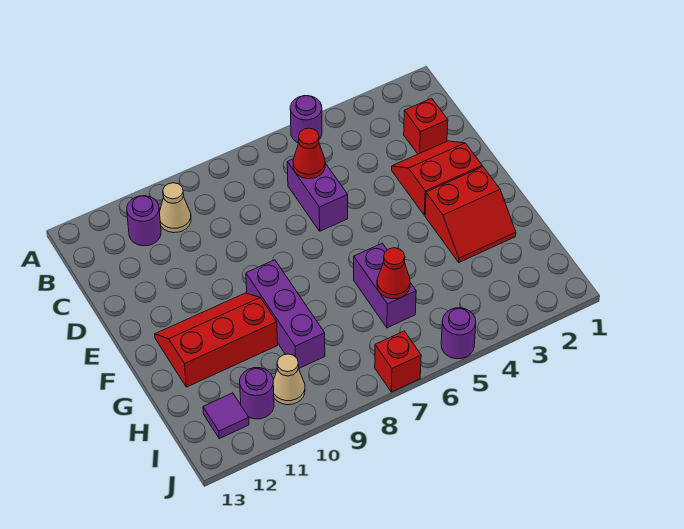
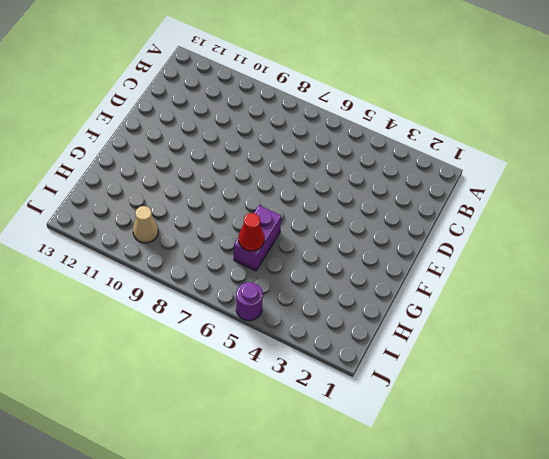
none -> purple round brick A5 level 1
none -> tan cone B10 level 1
none -> purple round brick B11 level 1

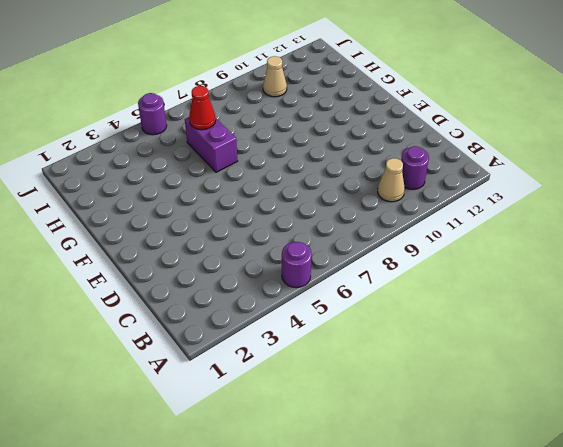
none -> red brick C2 level 1
none -> purple brick C6:D6 level 1
none -> red slope D2:E3 level 1 top E

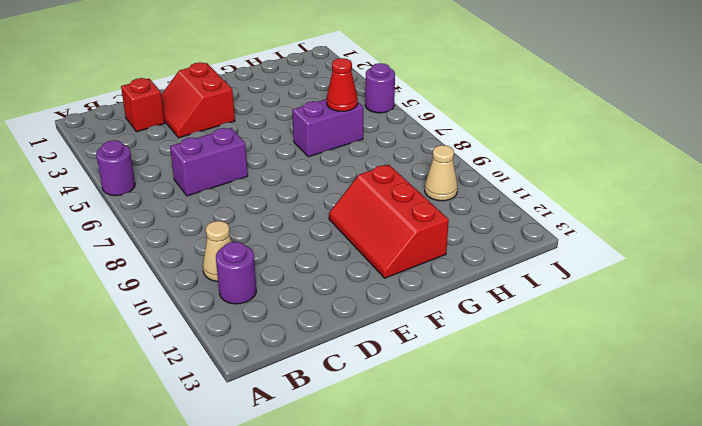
none -> red slope F2:G3 level 1 top F
none -> purple brick F9:H9 level 1
none -> purple round brick I11 level 1

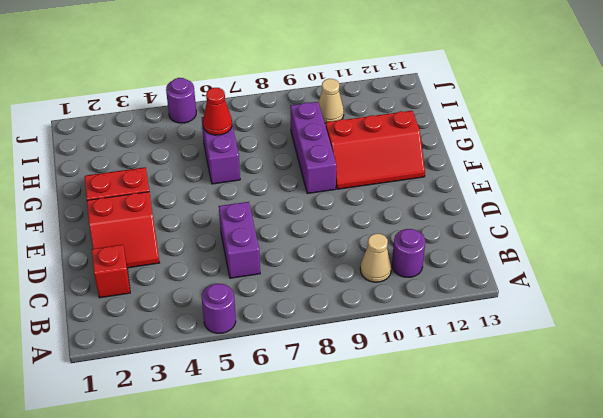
none -> purple round brick I11 level 1
none -> purple tile I12 level 1
none -> red brick J7 level 1

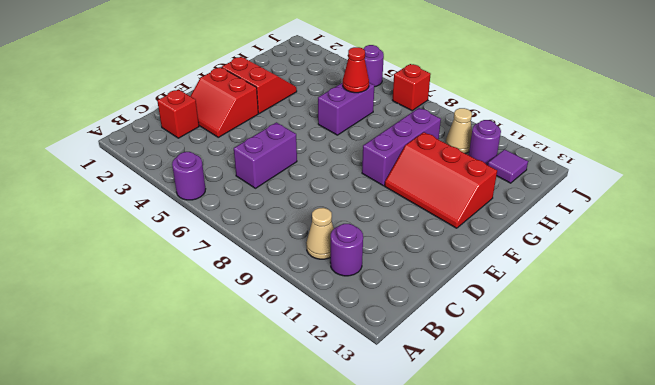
none -> red cone C6 level 2

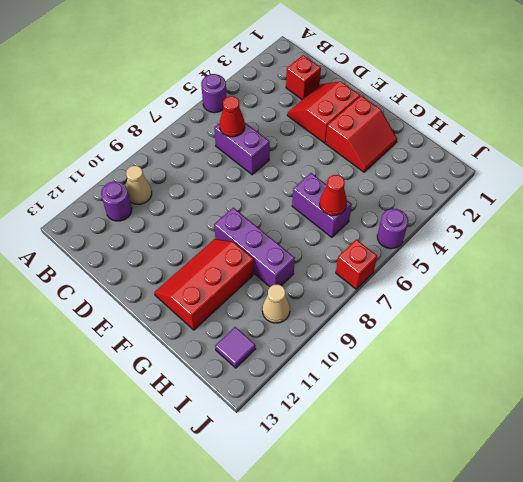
none -> purple round brick I11 level 1

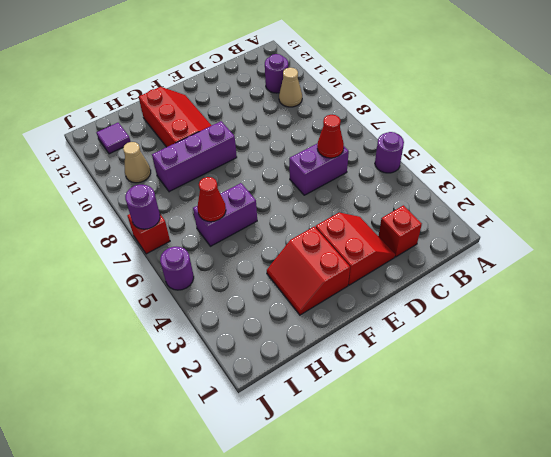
purple round brick J7 level 2 -> purple round brick I11 level 1

